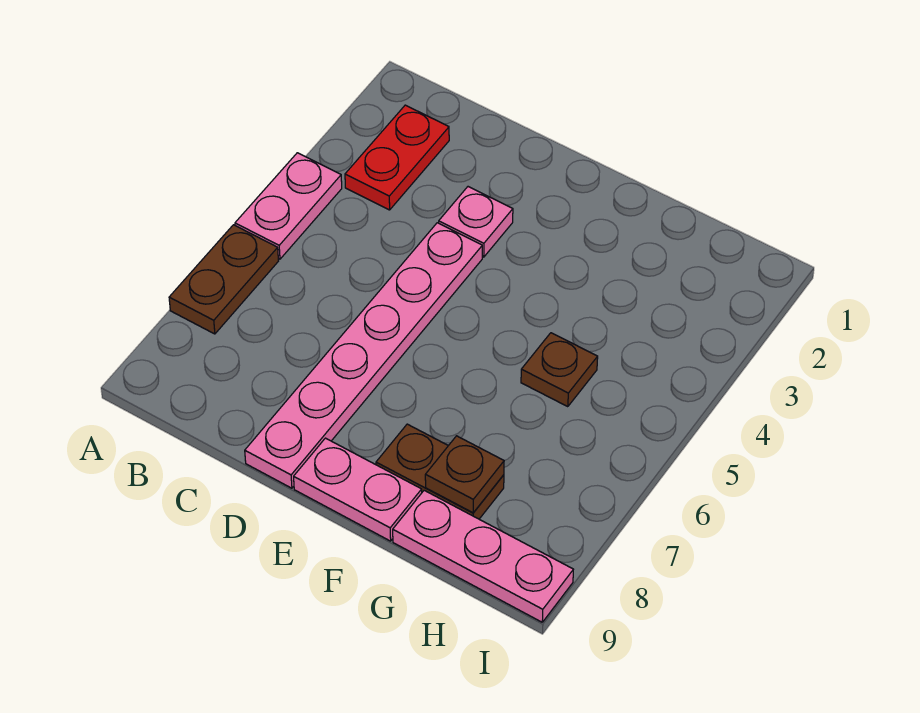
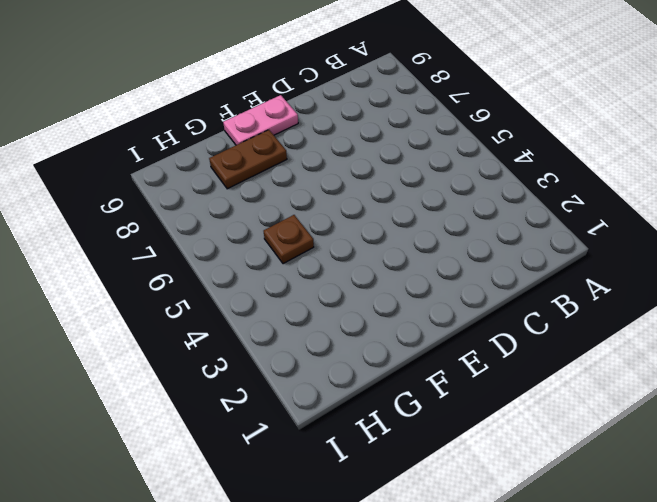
none -> pink plate A4:A5 level 1
none -> brown plate A6:A7 level 1

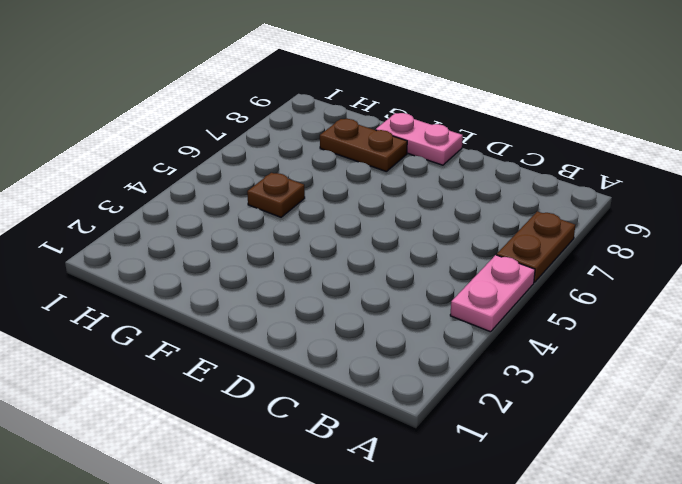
none -> red plate B2:B3 level 1
none -> pink plate D3 level 1

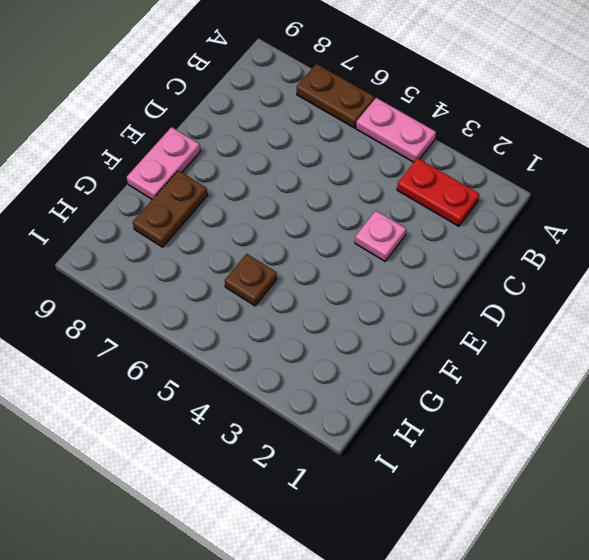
none -> pink plate D4:D9 level 1
none -> pink plate G9:I9 level 1

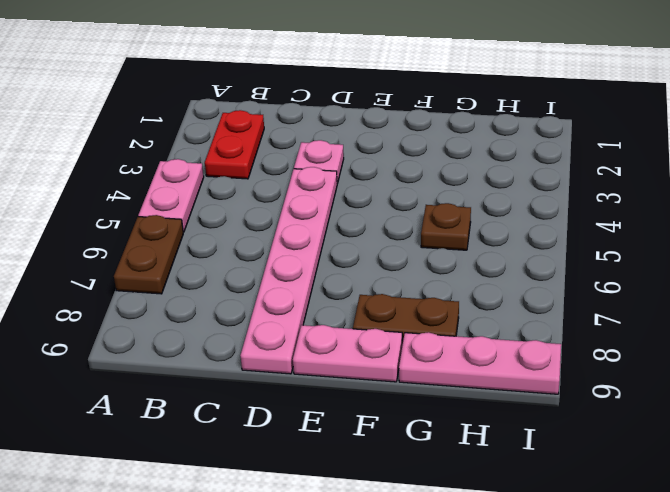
none -> brown plate G8 level 2

